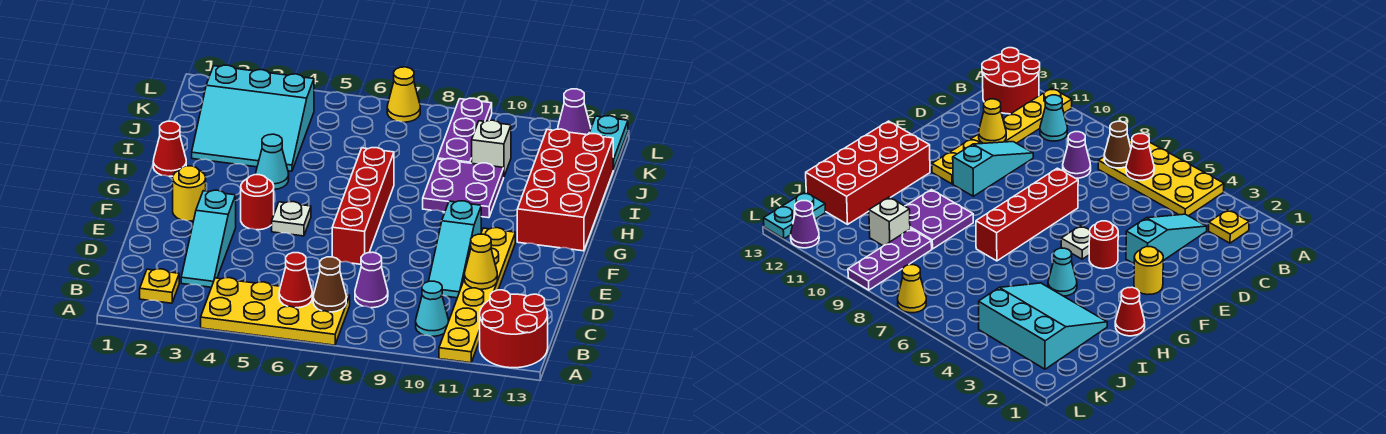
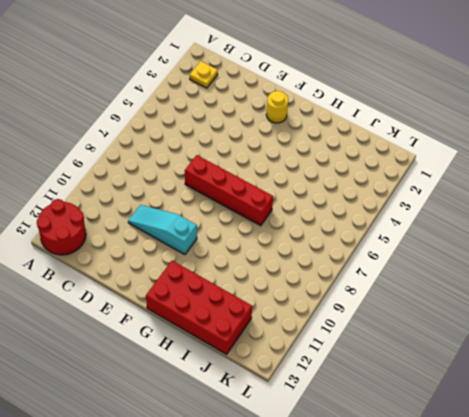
none -> yellow plate A4:B7 level 1
none -> yellow plate A11:F11 level 1
none -> cyan cone B10 level 1

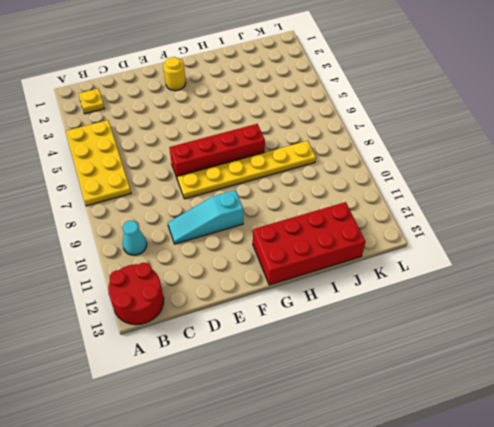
yellow plate E8:J8 level 1 -> yellow plate A11:F11 level 1
none -> cyan slope C3:E3 level 1 top E
none -> purple cone C8 level 1
none -> red round brick F4 level 1

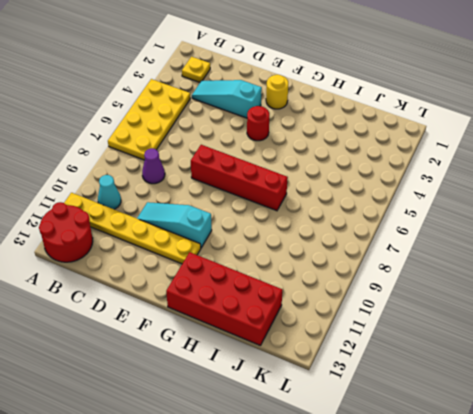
none -> white plate F5 level 1
none -> red cone H1 level 1
none -> cyan cone H4 level 1

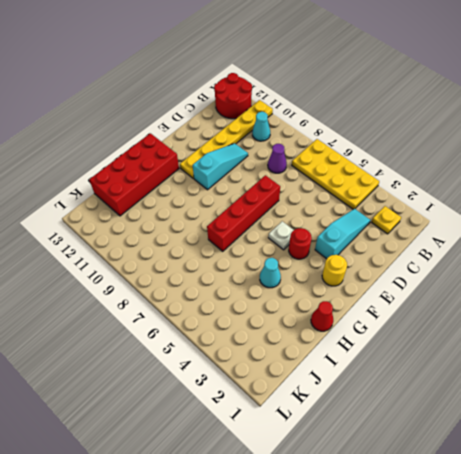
none -> purple plate H9:I10 level 1
none -> cyan slope I2:K4 level 1 top K
none -> purple plate J9:L9 level 1

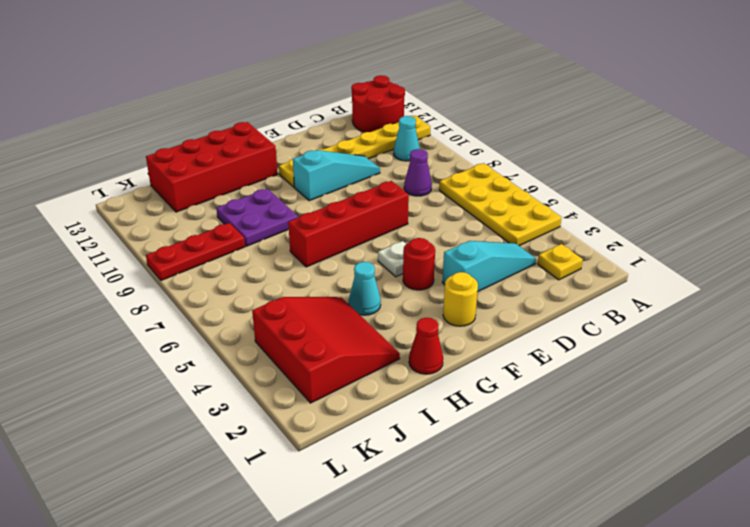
red slope I2:K4 level 1 top K -> cyan slope I2:K4 level 1 top K
red plate J9:L9 level 1 -> purple plate J9:L9 level 1
none -> white brick J10 level 1
none -> cyan plate K13:L13 level 1
none -> yellow cone L7 level 1

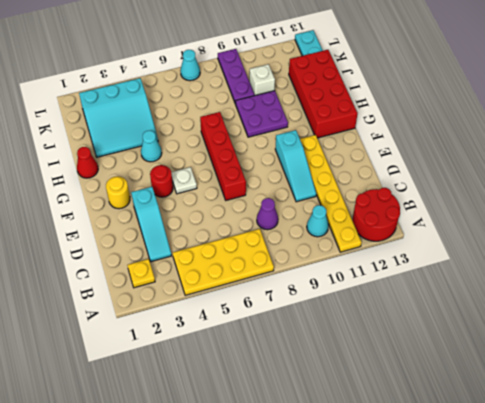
cyan cone L7 level 1 -> yellow cone L7 level 1
none -> purple cone L12 level 1
none -> red cone B6 level 2
none -> brown cone B7 level 2

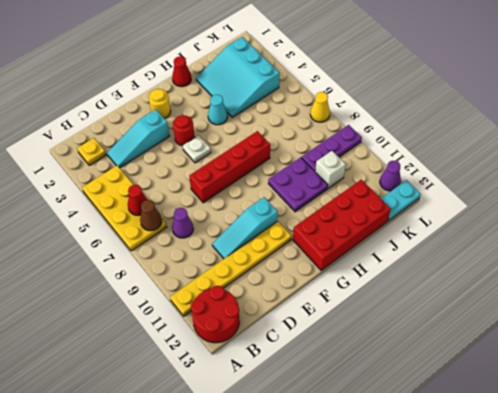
none -> cyan cone B10 level 1
none -> yellow cone D11 level 2

